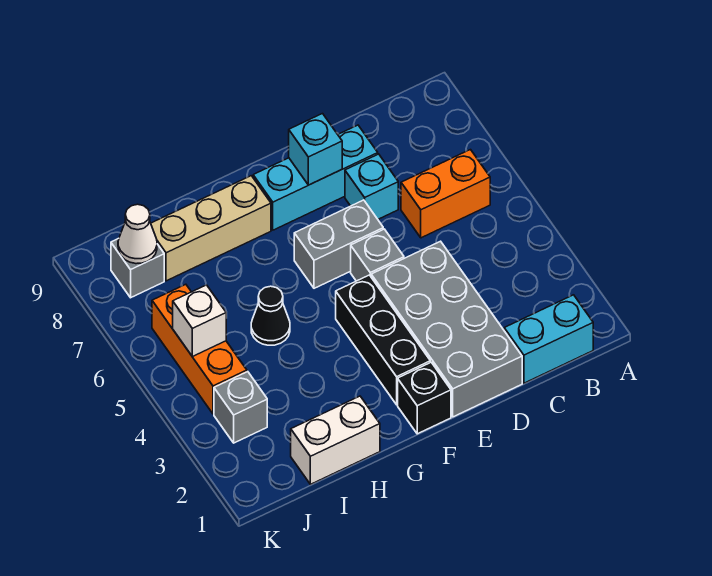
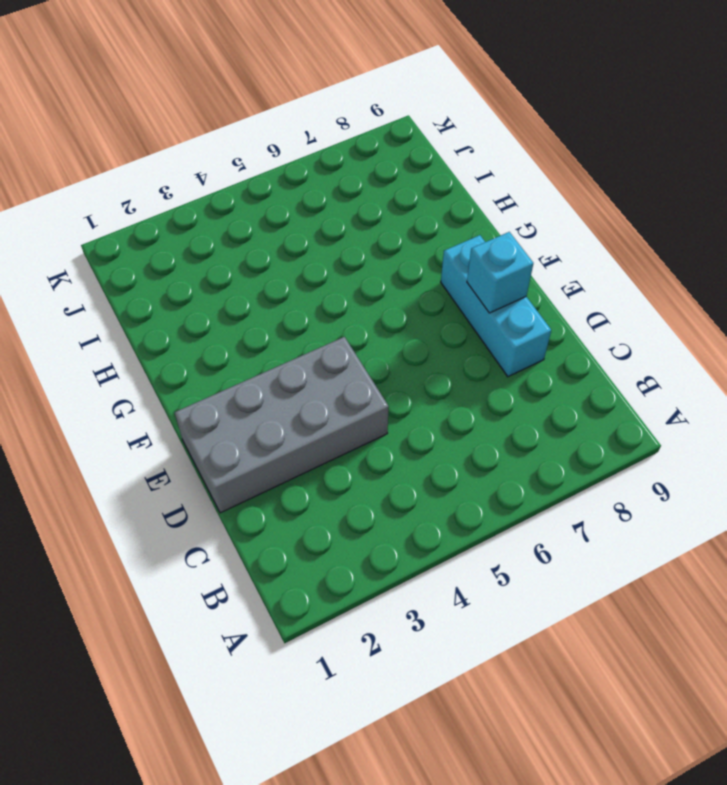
none -> cyan brick B1:C1 level 1
none -> orange brick B6:C6 level 1
none -> cyan brick D7 level 1

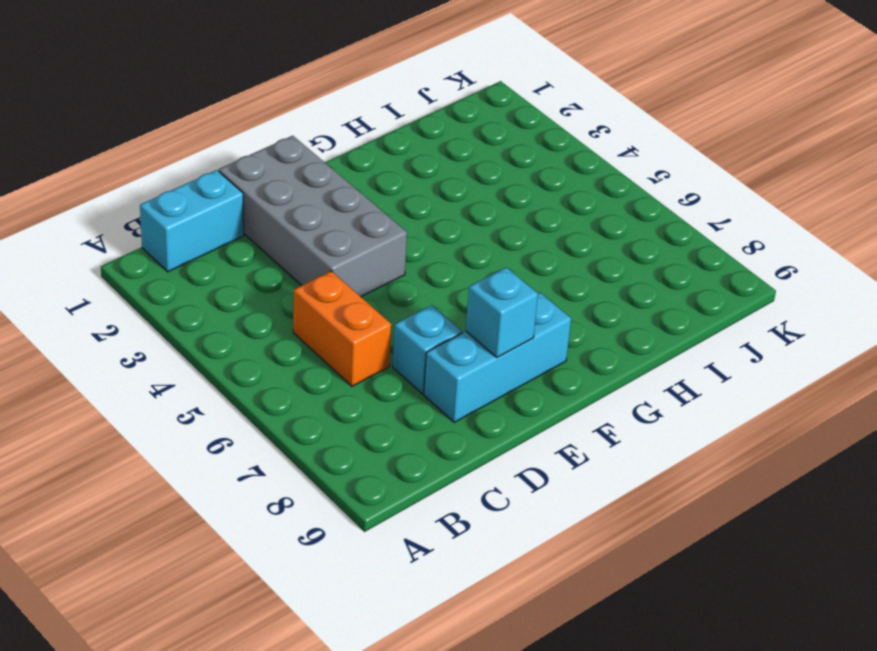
orange brick C5:C6 level 1 -> orange brick B6:C6 level 1
none -> grey brick E5 level 1
none -> grey brick E6:F6 level 1
none -> black brick F1 level 1

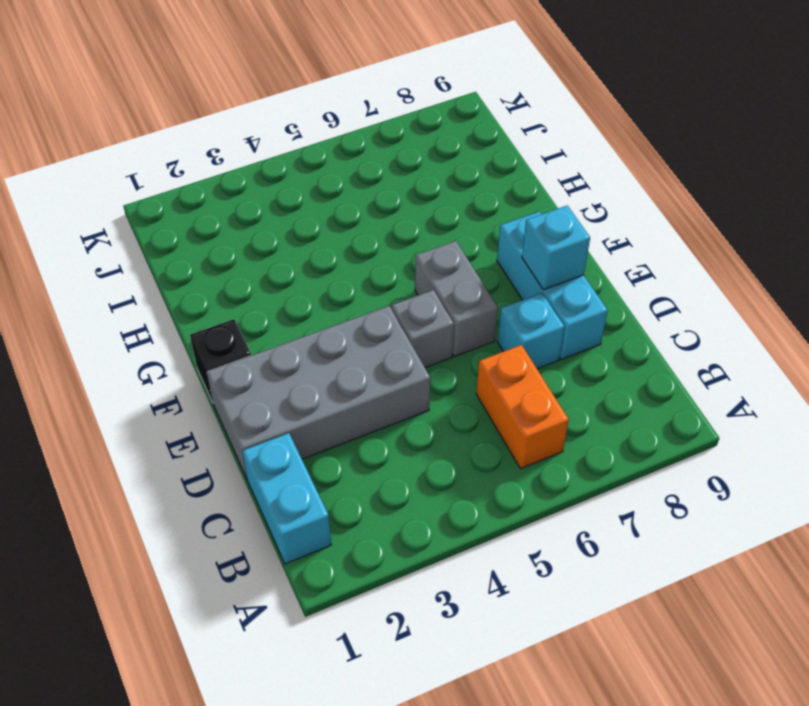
none -> black brick F2:F4 level 1
none -> tan brick G8:I8 level 1
none -> white brick H1:I1 level 1

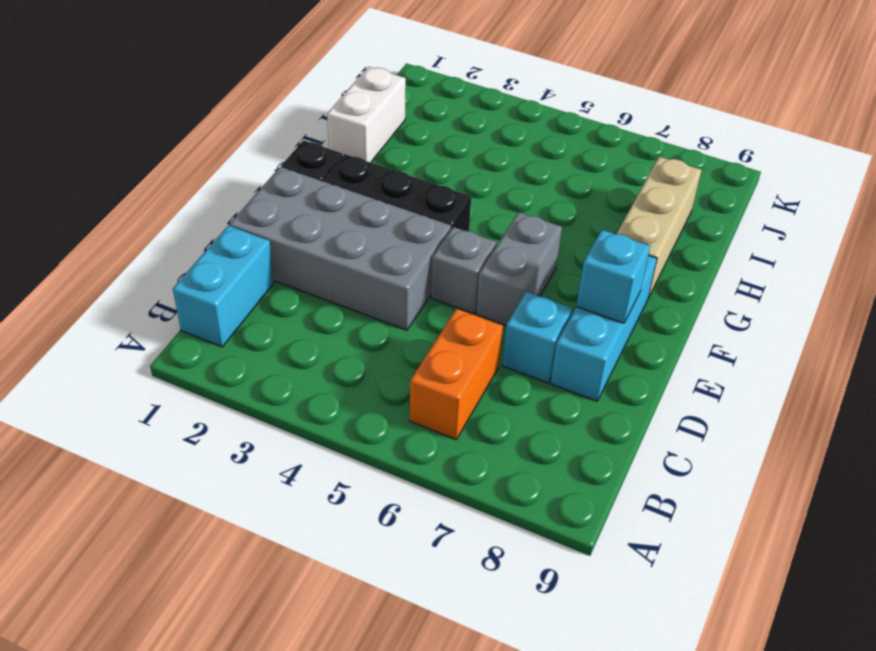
none -> black cone H5 level 1
none -> grey brick J3 level 1
none -> orange brick J4:J6 level 1

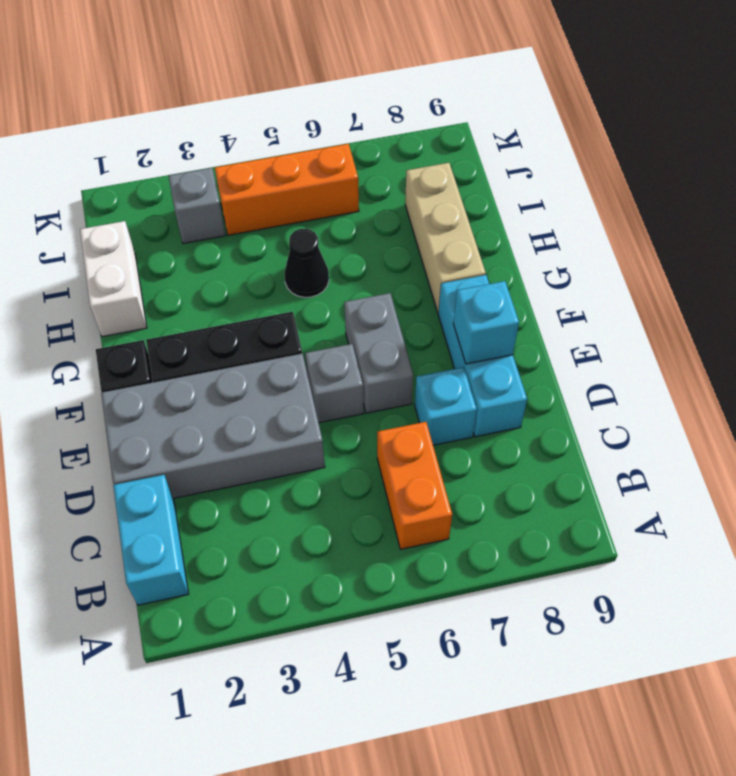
none -> grey brick J8 level 1
none -> white brick J5 level 2
none -> white cone J8 level 2

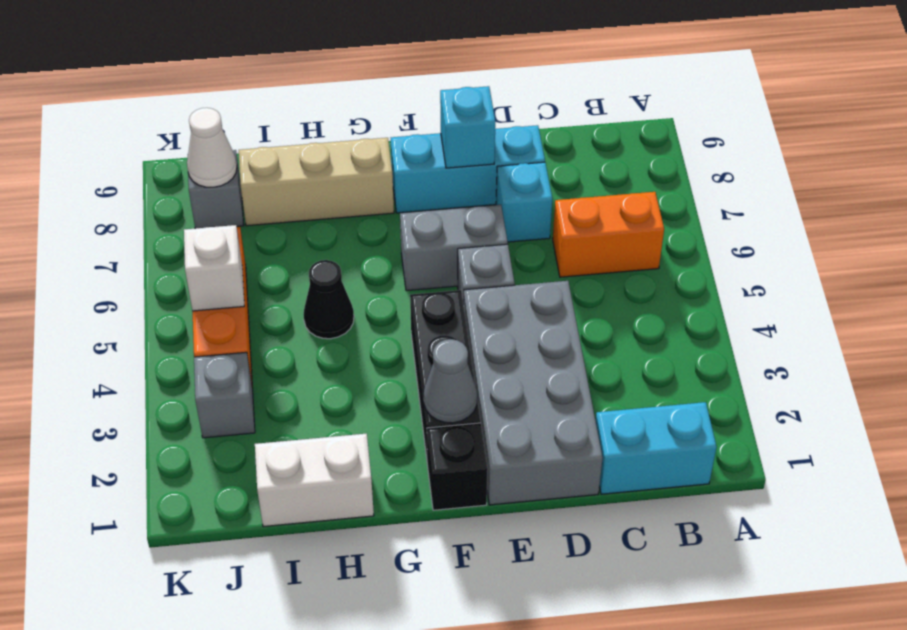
grey cone F2 level 2 -> none

